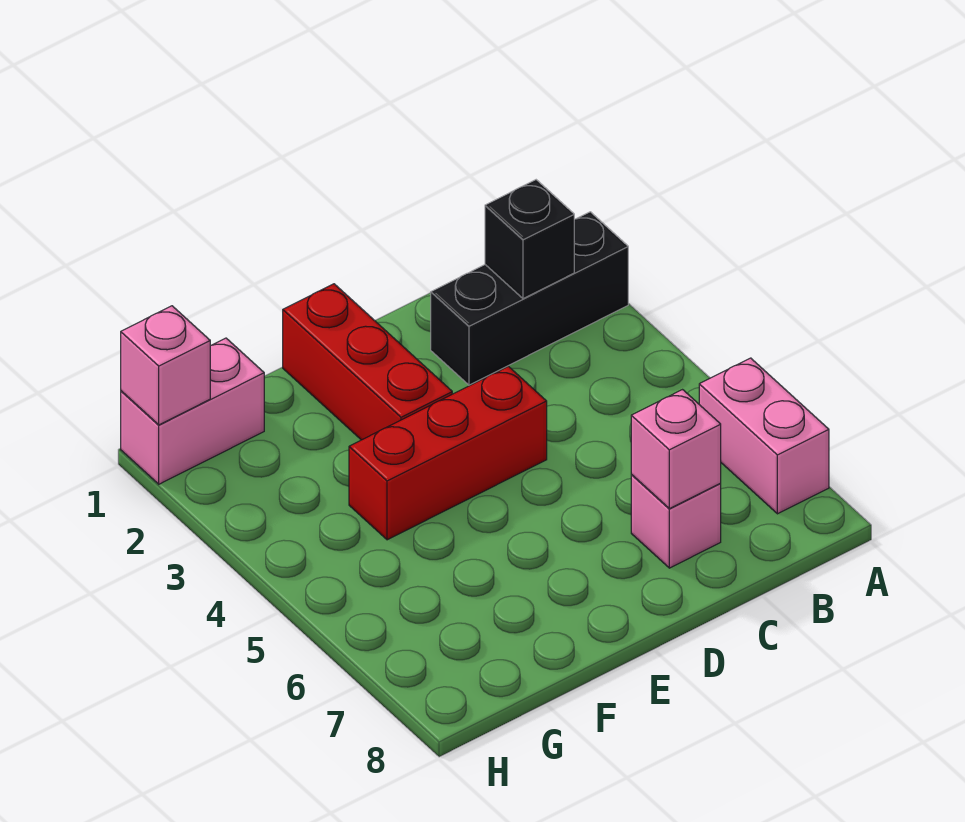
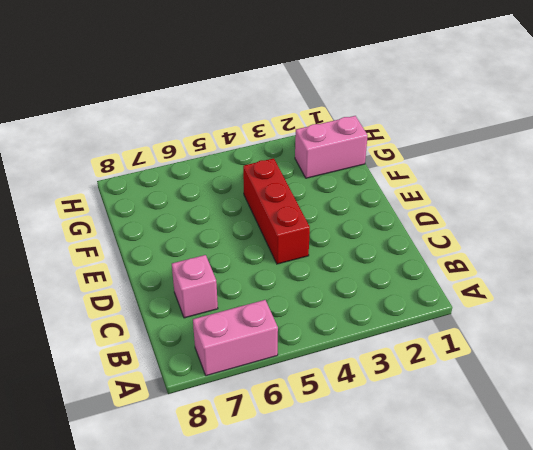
pink brick G1:G2 level 1 -> pink brick G1:H1 level 1
none -> black brick A2:C2 level 1
none -> red brick E1:E3 level 1

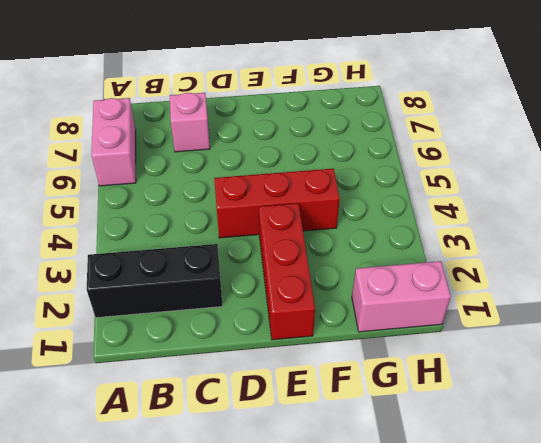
none -> black brick B2 level 2
none -> pink brick C7 level 2

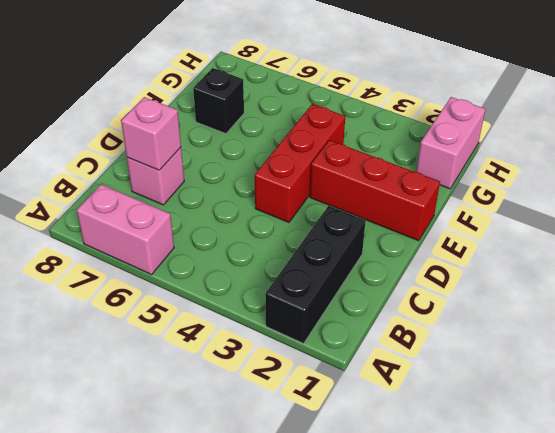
black brick F7 level 1 -> black brick B2 level 2
none -> pink brick H1 level 2

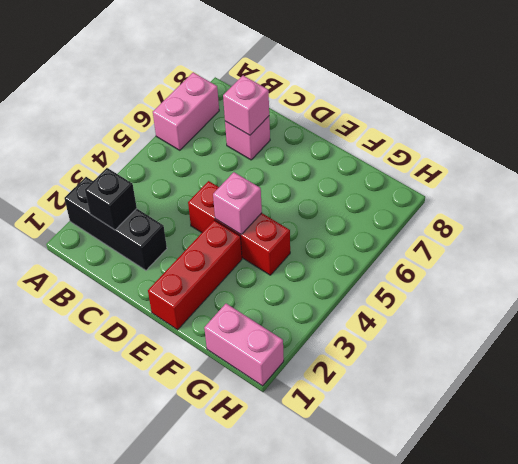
pink brick E4 level 2 -> pink brick H1 level 2

